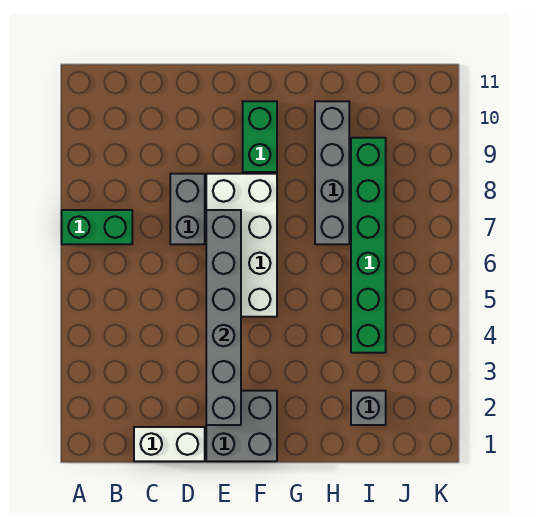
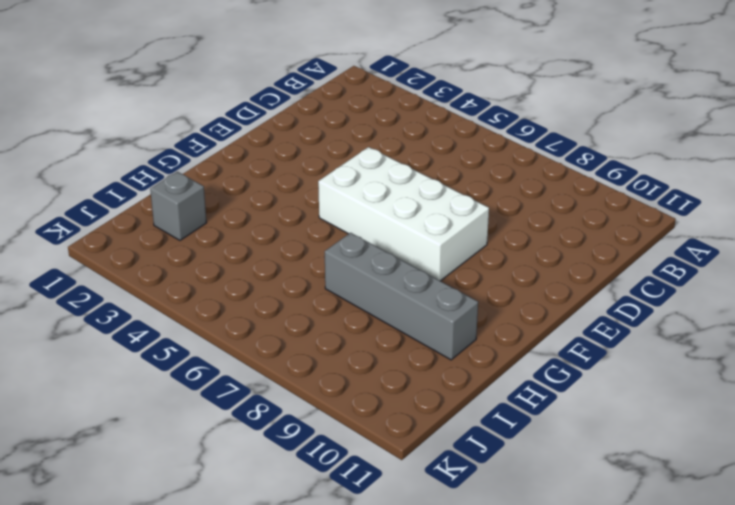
none -> green brick A7:B7 level 1
none -> white brick C1:D1 level 1

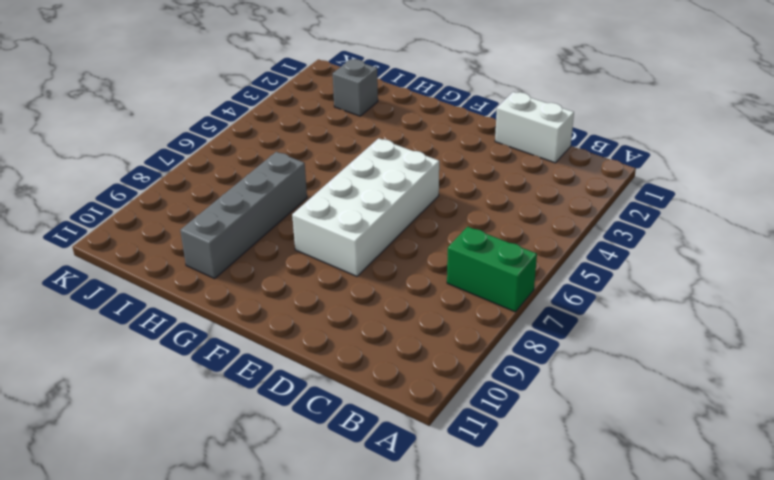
none -> grey brick D7:D8 level 1
none -> grey brick E1:F2 level 1

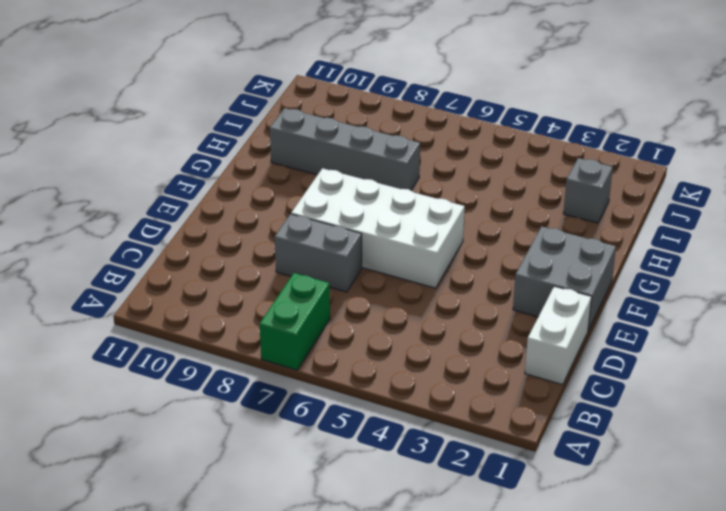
none -> green brick F9:F10 level 1
none -> green brick I4:I9 level 1

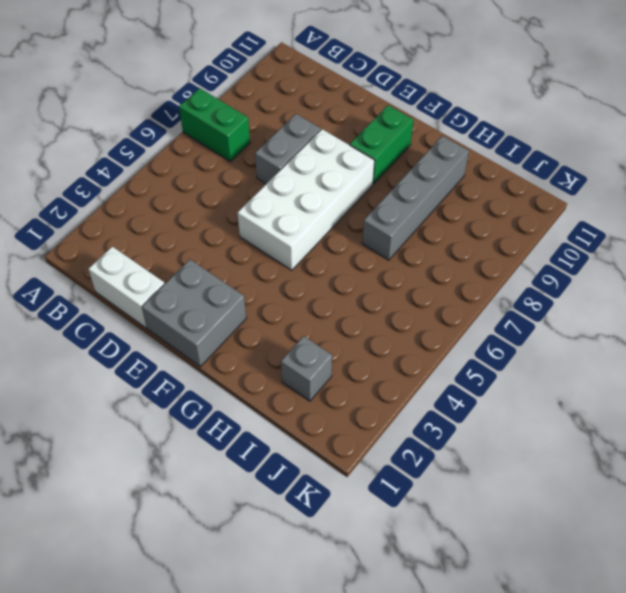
none -> green brick I4:I9 level 1
none -> grey brick E2:E7 level 2

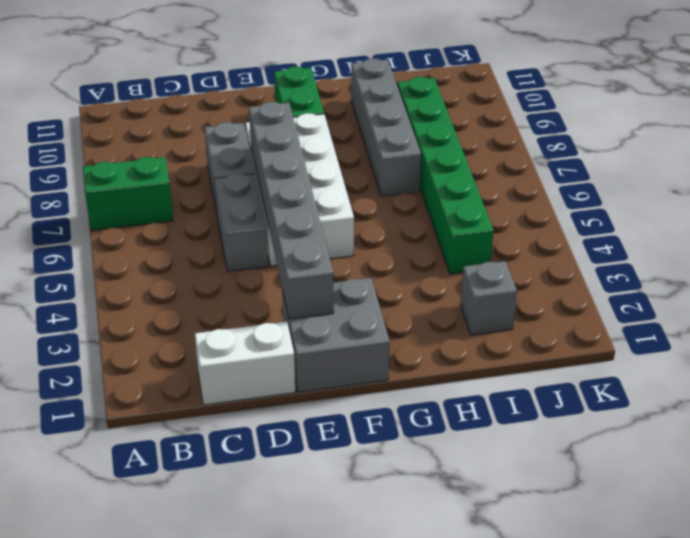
grey brick D5:D6 level 1 -> none

